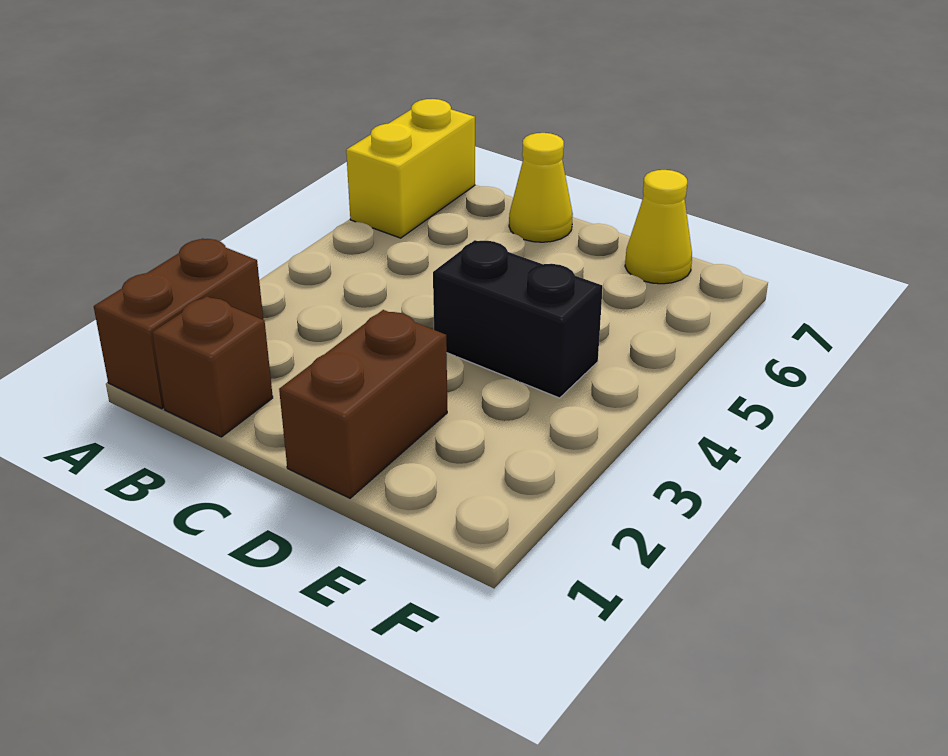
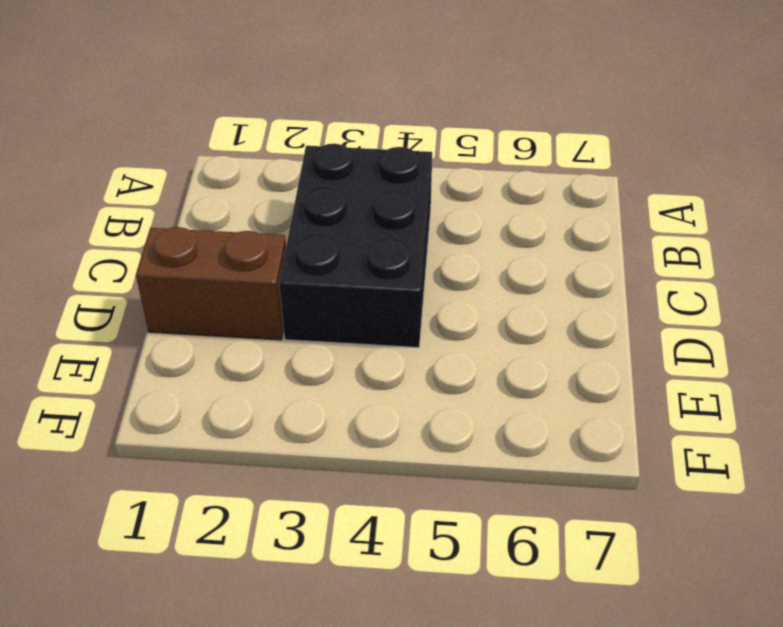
black brick B3:D4 level 1 -> black brick D4:E4 level 1
none -> brown brick A1:A2 level 1
none -> yellow brick A6:A7 level 1

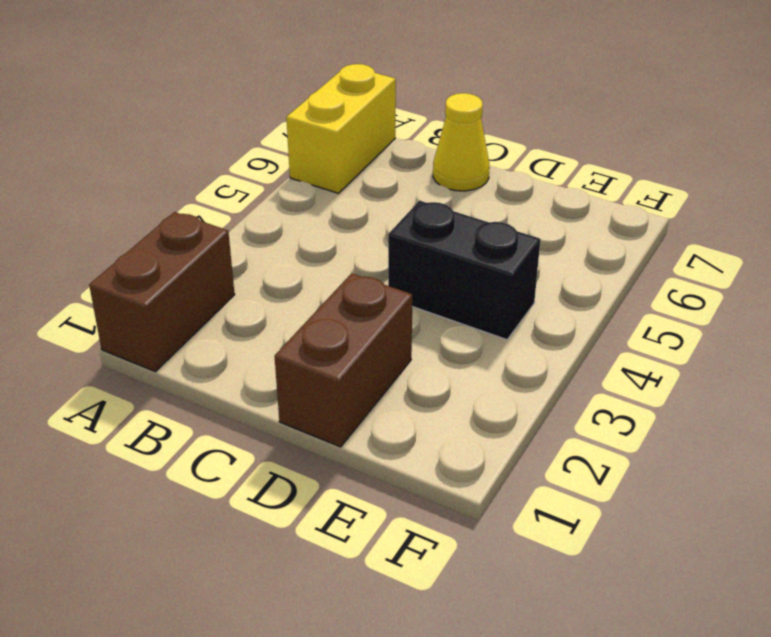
none -> brown brick B1 level 1
none -> yellow cone E7 level 1

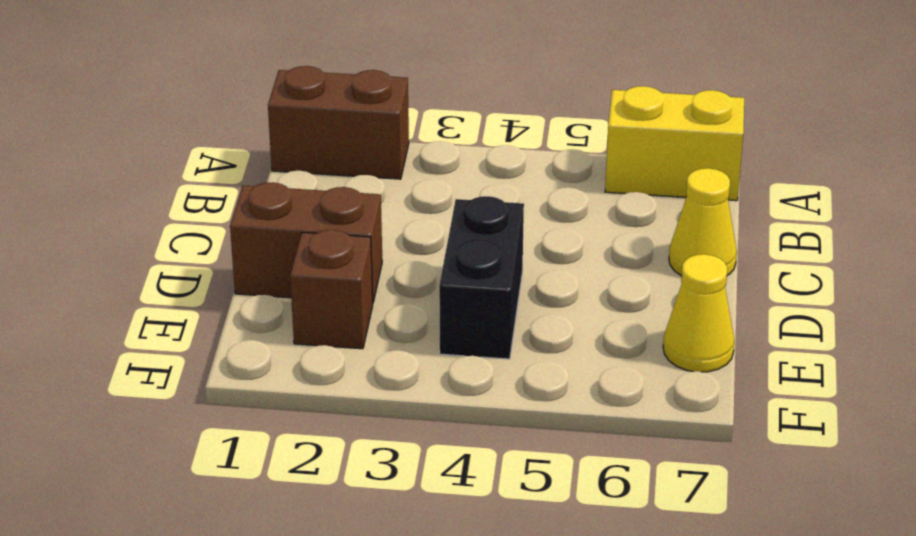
brown brick E2 level 1 -> brown brick B1 level 1

